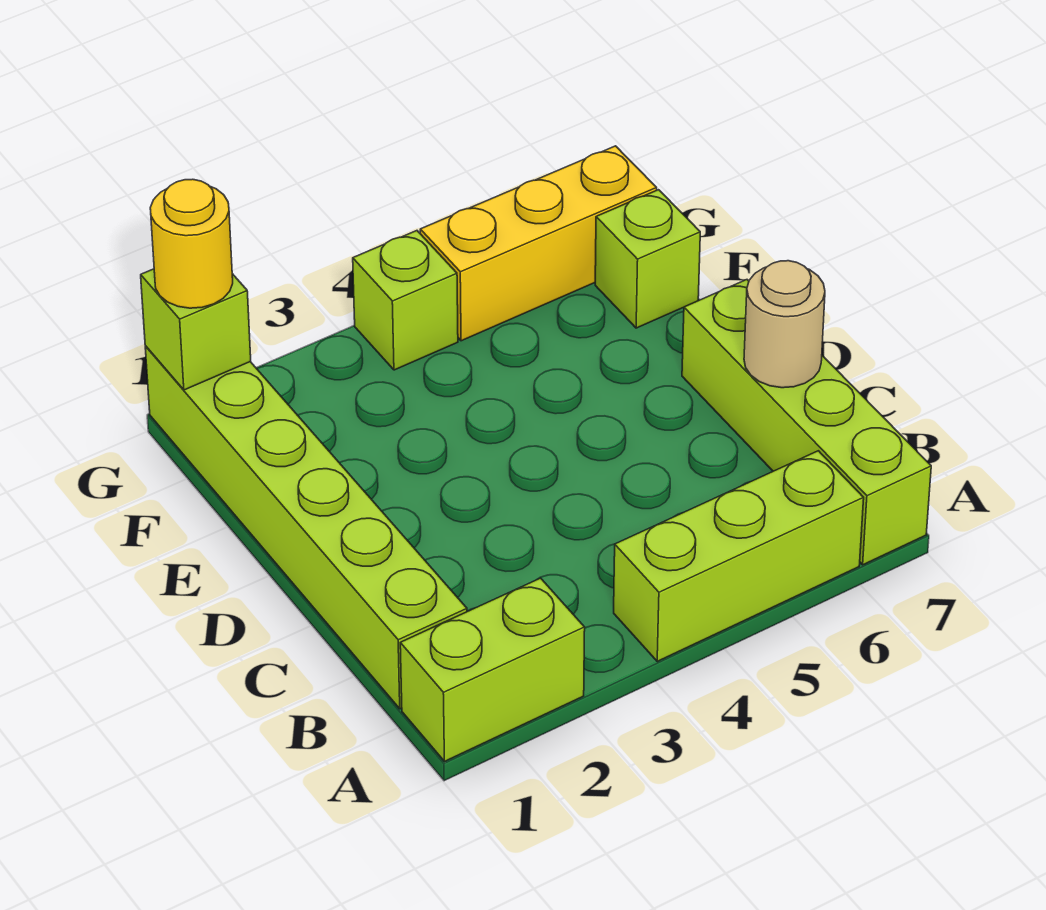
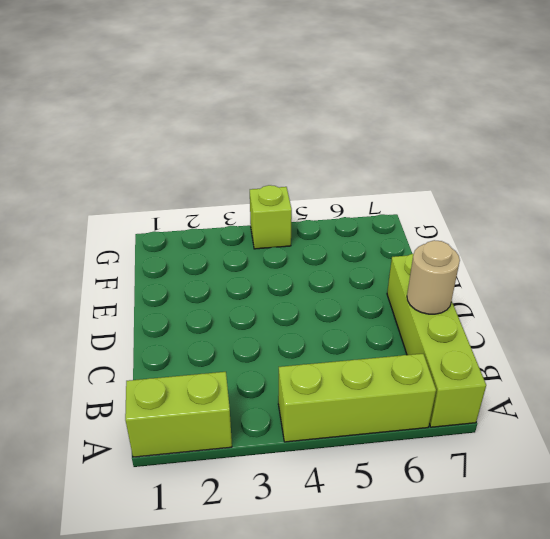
none -> lime brick B1:G1 level 1
none -> lime brick F7 level 1

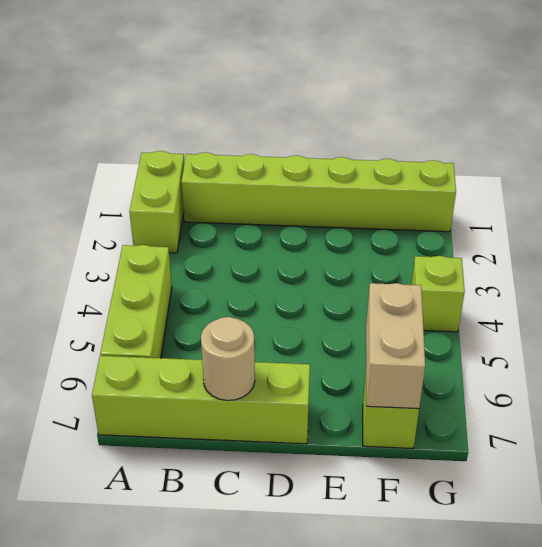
tan brick F6:F7 level 2 -> none
none -> yellow brick G5:G7 level 1
none -> lime brick G1 level 2

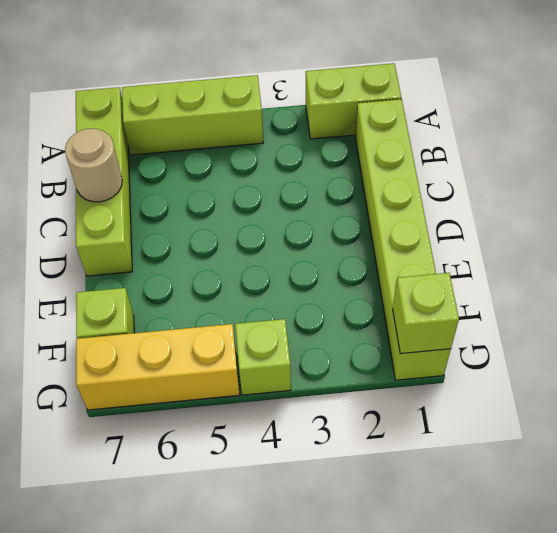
none -> yellow round brick G1 level 3

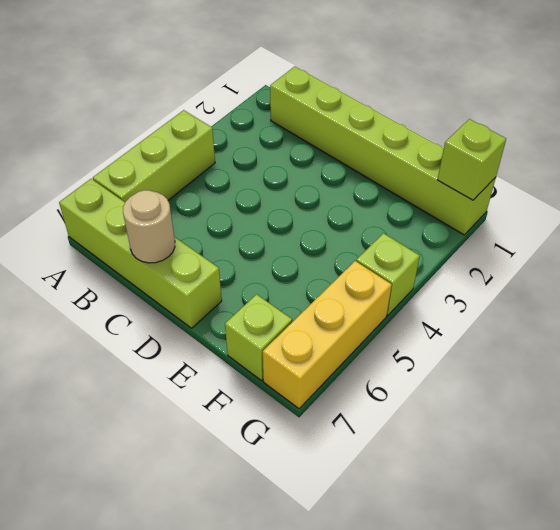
none -> lime brick A1:A2 level 1
none -> yellow round brick G1 level 3

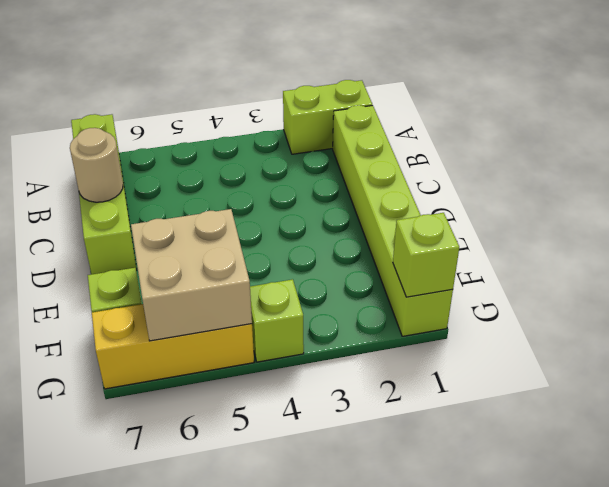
tan brick F5:G6 level 2 -> none
none -> lime brick A4:A6 level 1
none -> yellow round brick G1 level 3

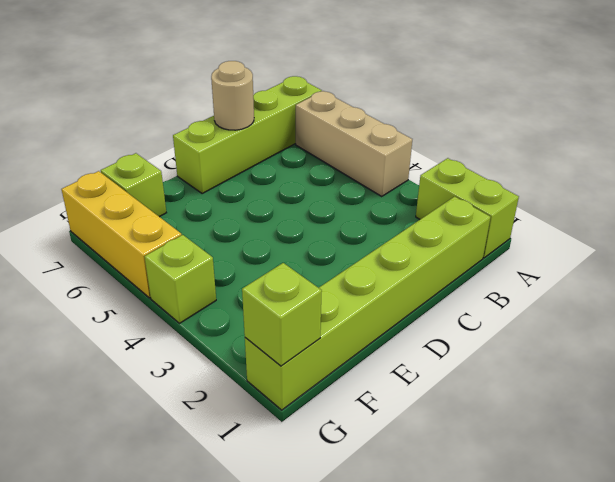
tan brick A4:A6 level 1 -> lime brick A4:A6 level 1
none -> yellow round brick G1 level 3

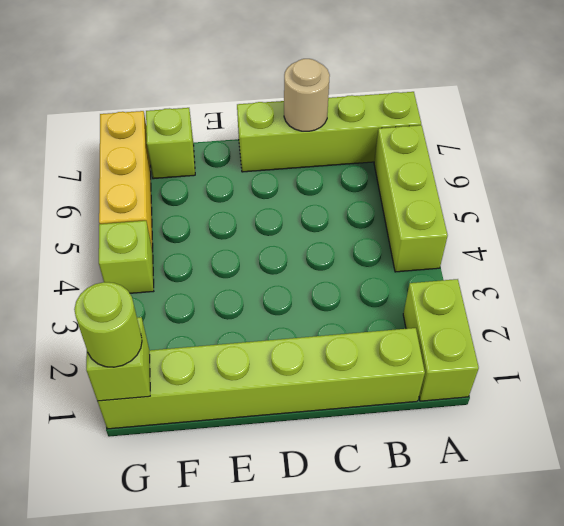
lime round brick G1 level 3 -> yellow round brick G1 level 3

